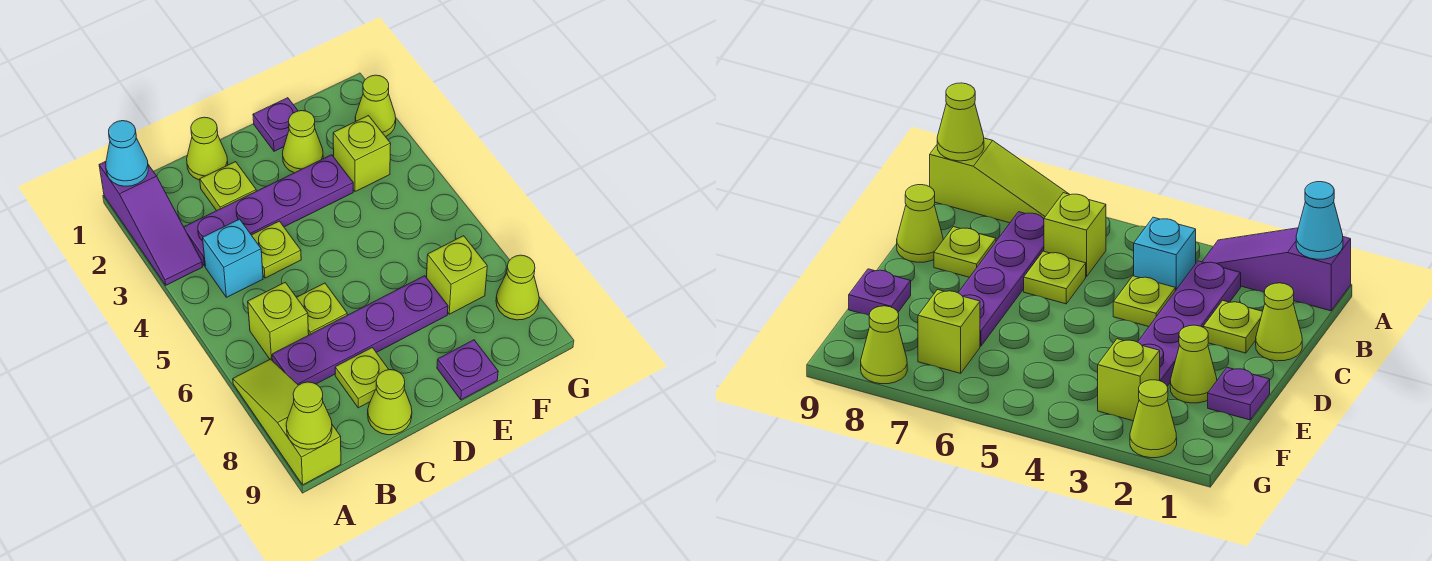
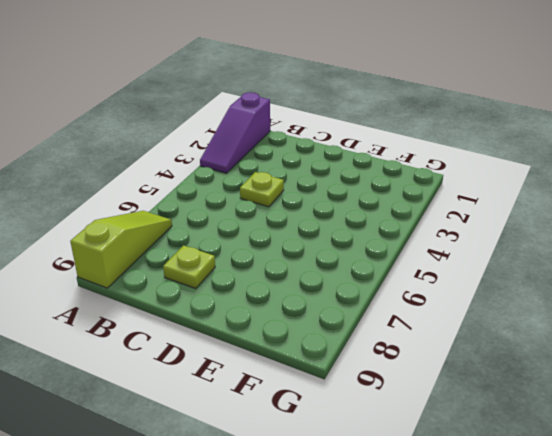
none -> purple plate B3:E3 level 1
none -> cyan brick B4 level 1
none -> lime brick B6 level 1

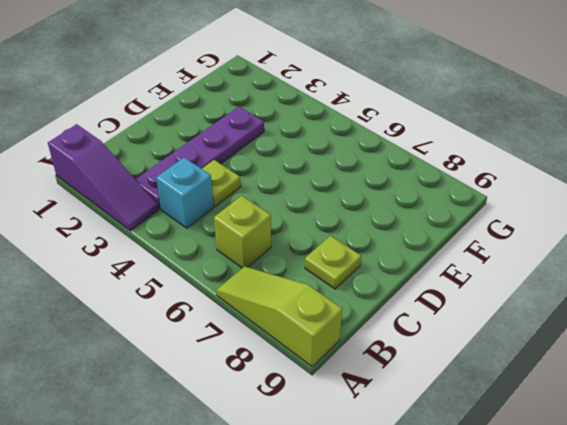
none -> purple plate B7:E7 level 1
none -> lime cone C1 level 1
none -> lime plate C2 level 1

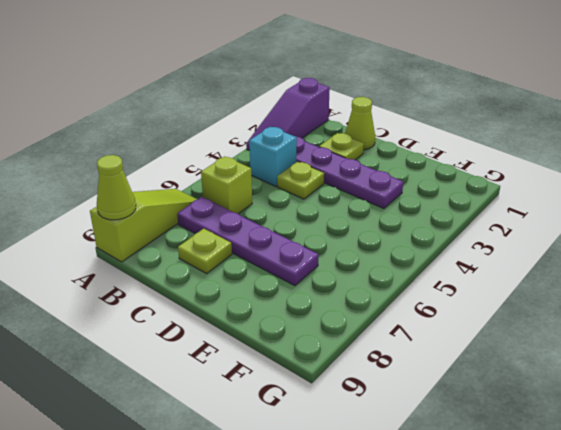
none -> lime plate C6 level 1
none -> lime cone C9 level 1
none -> purple plate E1 level 1

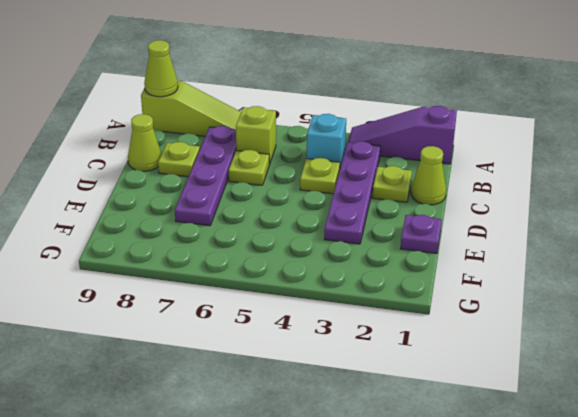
none -> lime cone E2 level 1
none -> purple plate E9 level 1
none -> lime brick F3 level 1

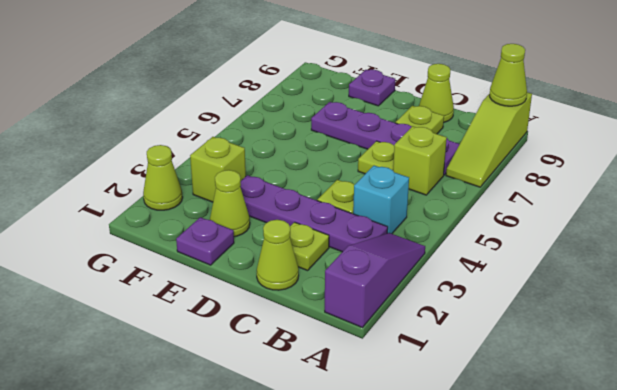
none -> lime brick F7 level 1
none -> lime cone G8 level 1
none -> cyan cone A1 level 2

